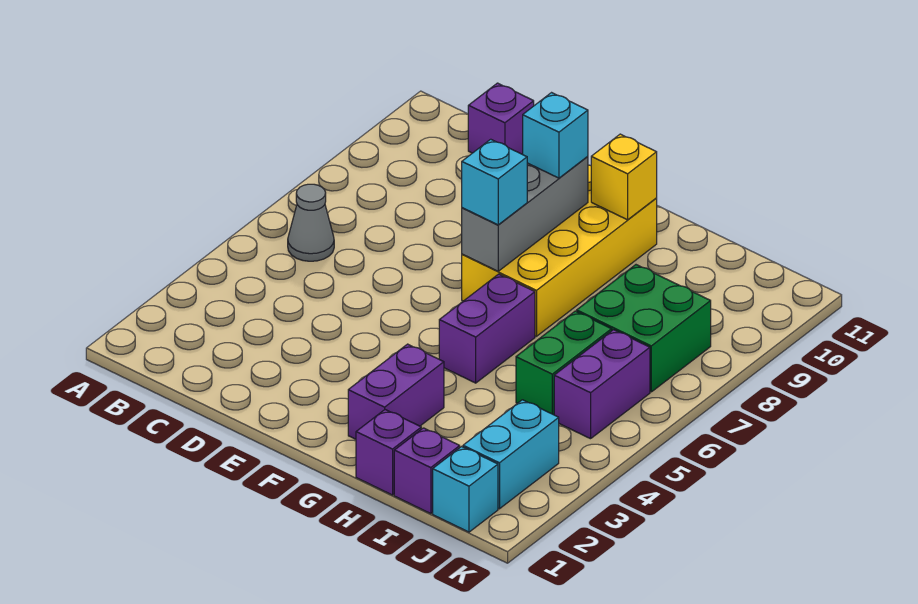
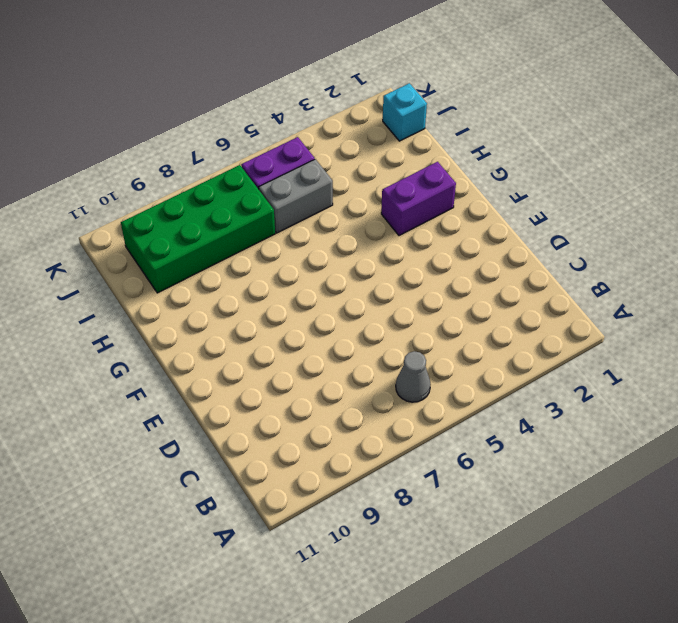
grey brick I5:I6 level 1 -> green brick I5:I6 level 1
green brick I7:J10 level 1 -> green brick I7:J8 level 1
none -> purple brick C11 level 1
none -> yellow brick F7:G10 level 1
none -> purple brick G5:G6 level 1

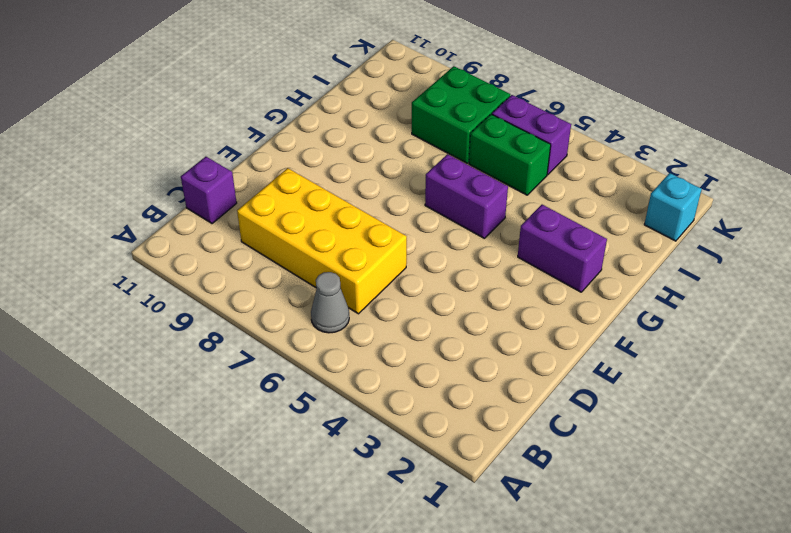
yellow brick C6:D9 level 1 -> yellow brick F7:G10 level 1
none -> purple brick H1 level 1
none -> purple brick I1 level 1
none -> cyan brick J2:J3 level 1

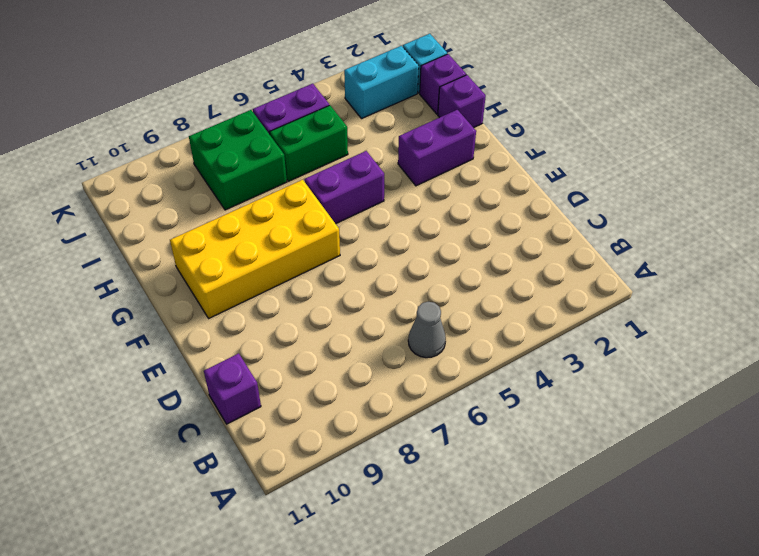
none -> grey brick F7:F9 level 2
none -> yellow brick G10 level 2
none -> cyan brick F7 level 3

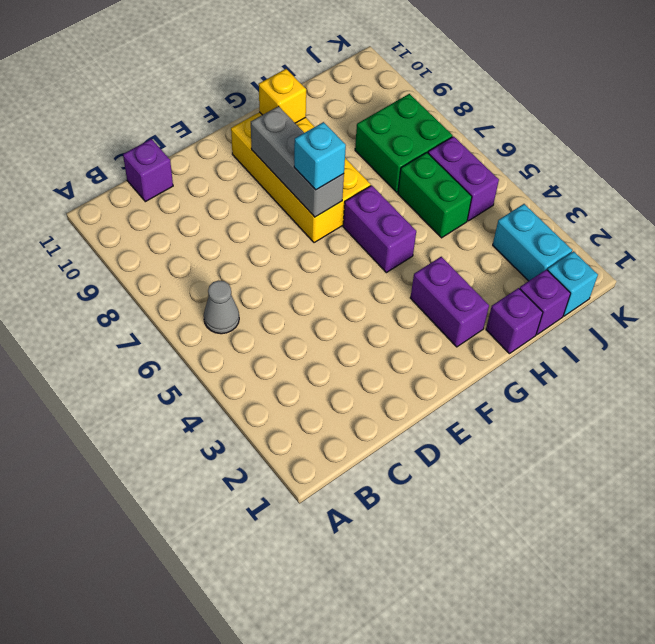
none -> cyan brick F9 level 3

